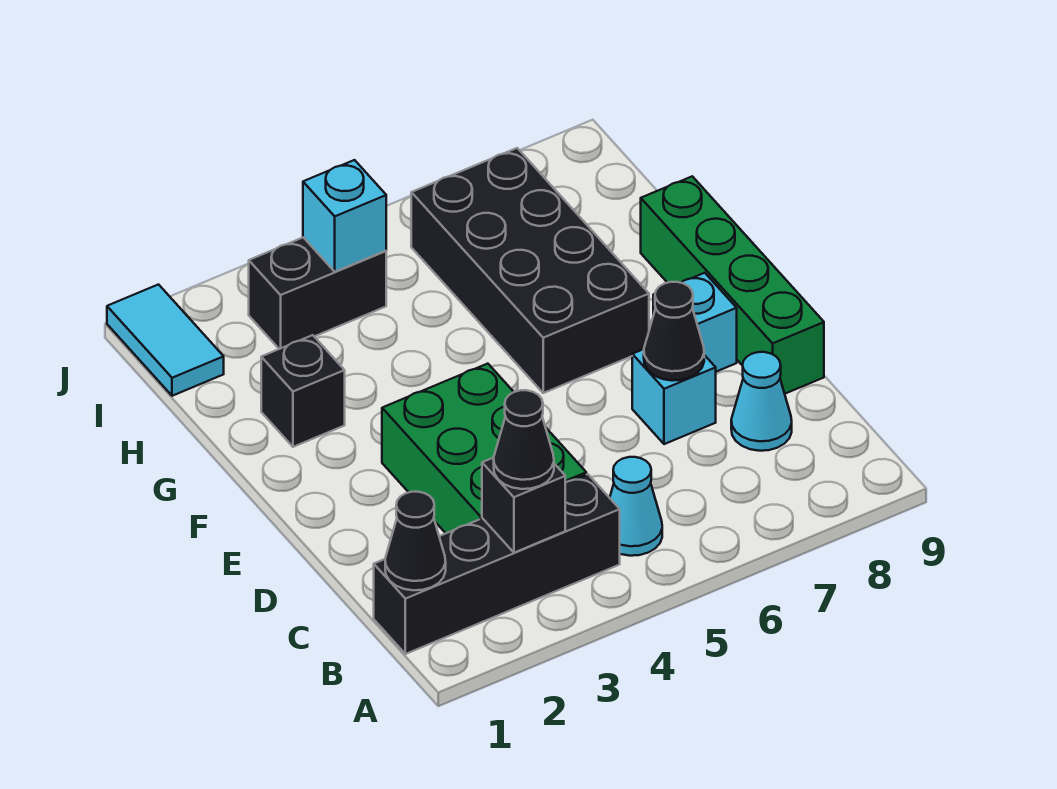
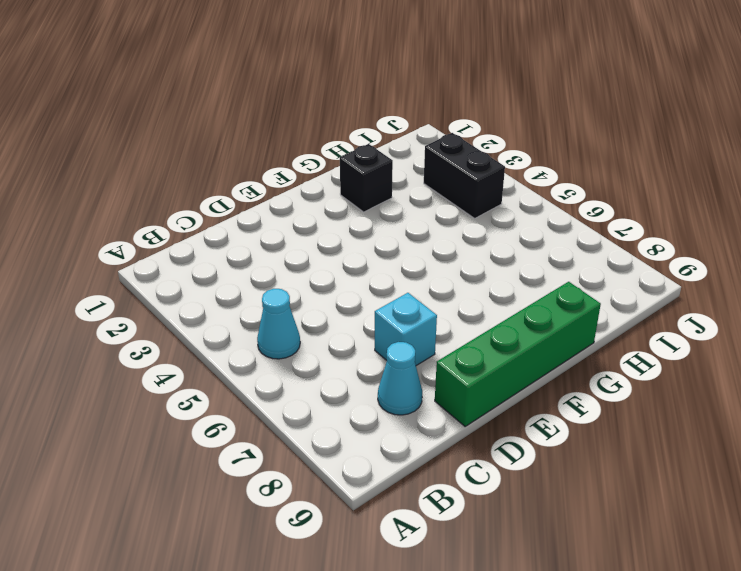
none -> black brick B1:B4 level 1
none -> green brick C3:E4 level 1
none -> cyan brick E8 level 1

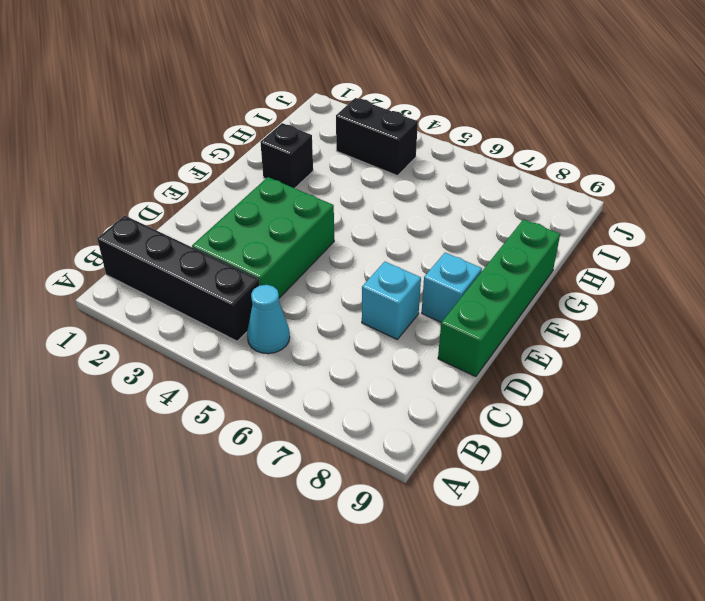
none -> cyan cone C8 level 1
none -> black brick F6:I7 level 1
none -> cyan tile I1:J1 level 1

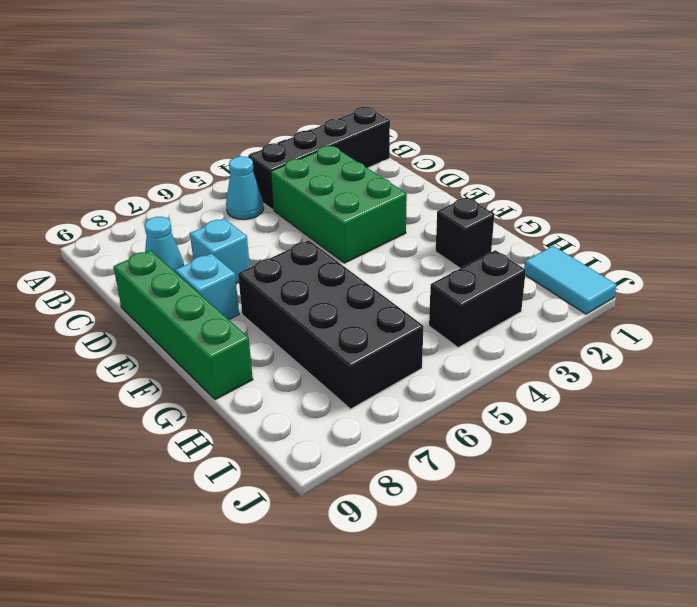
none -> black cone B1 level 2
none -> black brick B3 level 2
none -> black cone D7 level 2

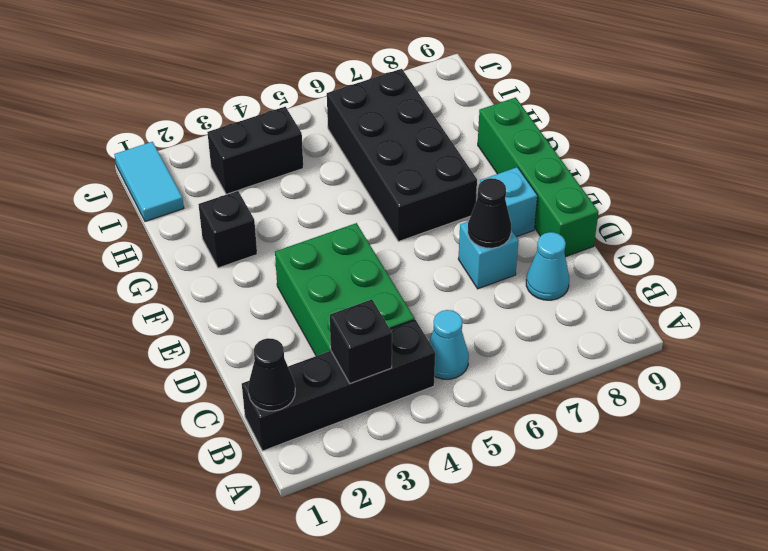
none -> cyan brick I4 level 2
none -> black cone B3 level 3

